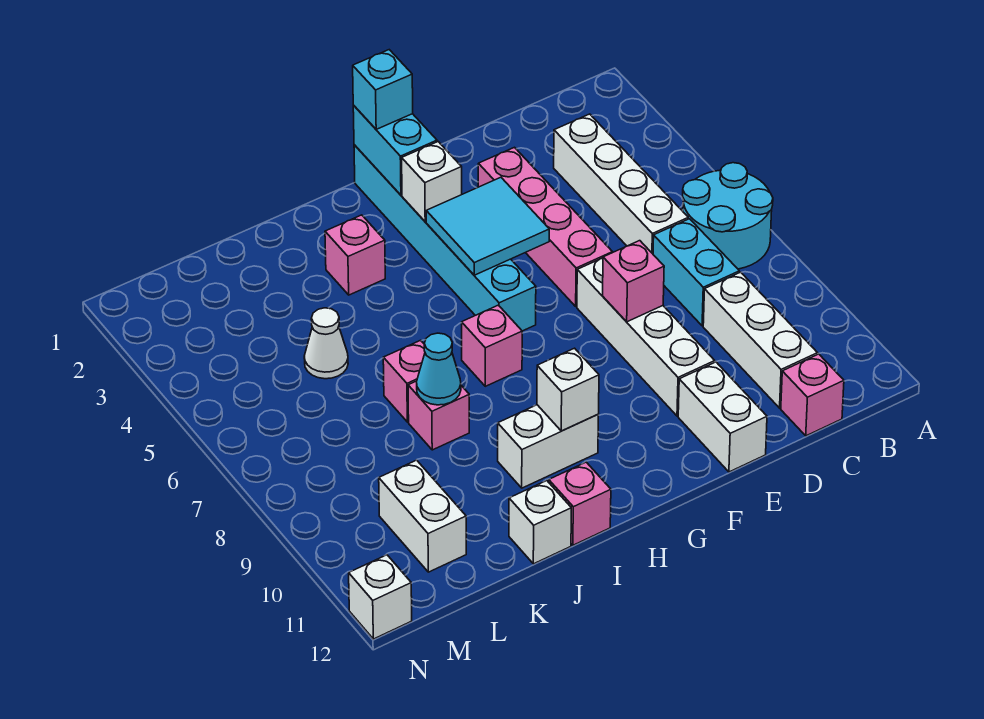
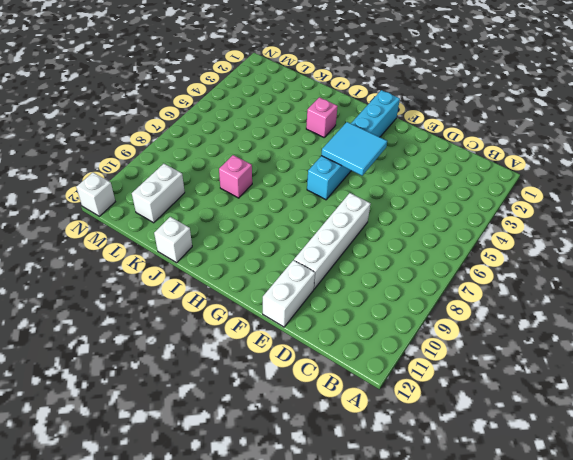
none -> cyan round brick A6:B7 level 1
none -> white brick C3:C6 level 1
none -> cyan brick C7:C8 level 1

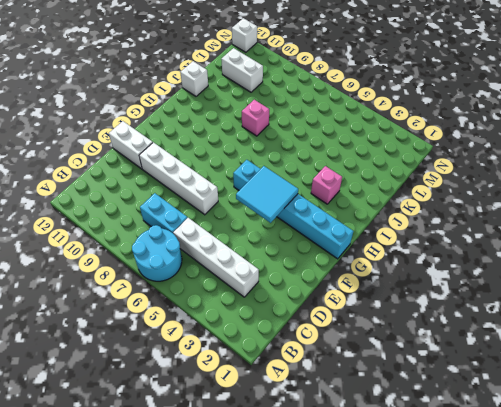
none -> white brick C9:C11 level 1
none -> pink brick C12 level 1
none -> pink brick E3:E6 level 1

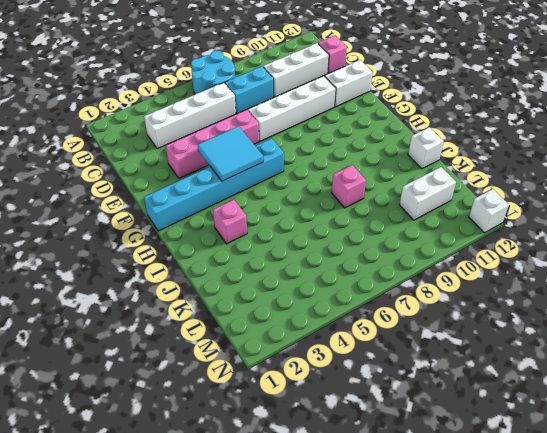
none -> pink brick H7 level 1
none -> white brick H10:I10 level 1
none -> pink brick I12 level 1

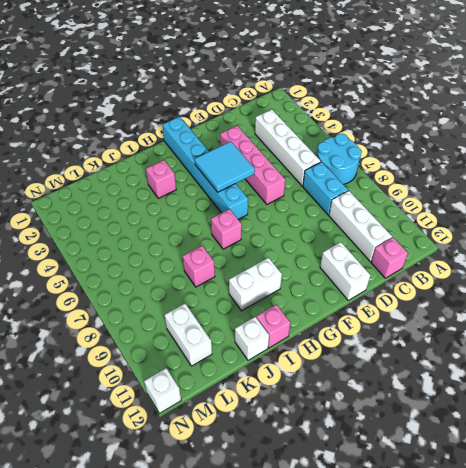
none -> white brick E7:E10 level 1
none -> pink brick J7 level 1
none -> white cone K5 level 1

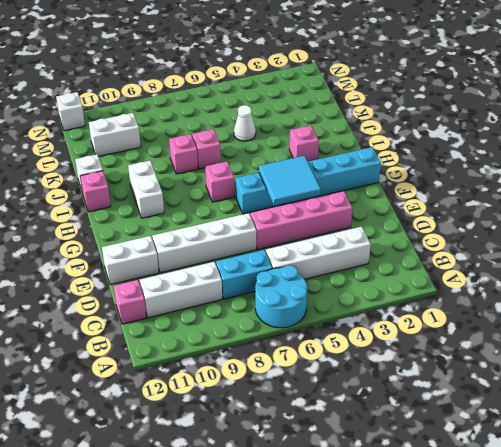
none -> pink brick E8 level 2
none -> cyan brick G1:G2 level 2
none -> white brick G3 level 2

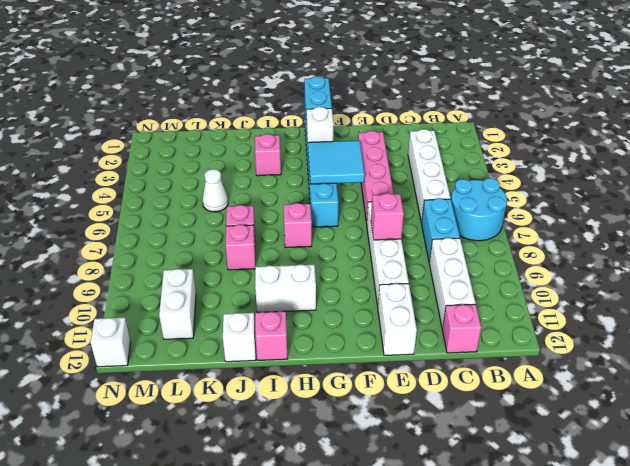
none -> white brick H10 level 2
none -> cyan cone J8 level 2
none -> cyan brick G1 level 3

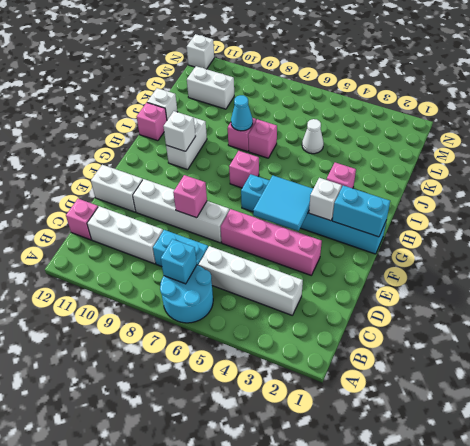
cyan brick B7 level 2 -> cyan brick G1 level 3

